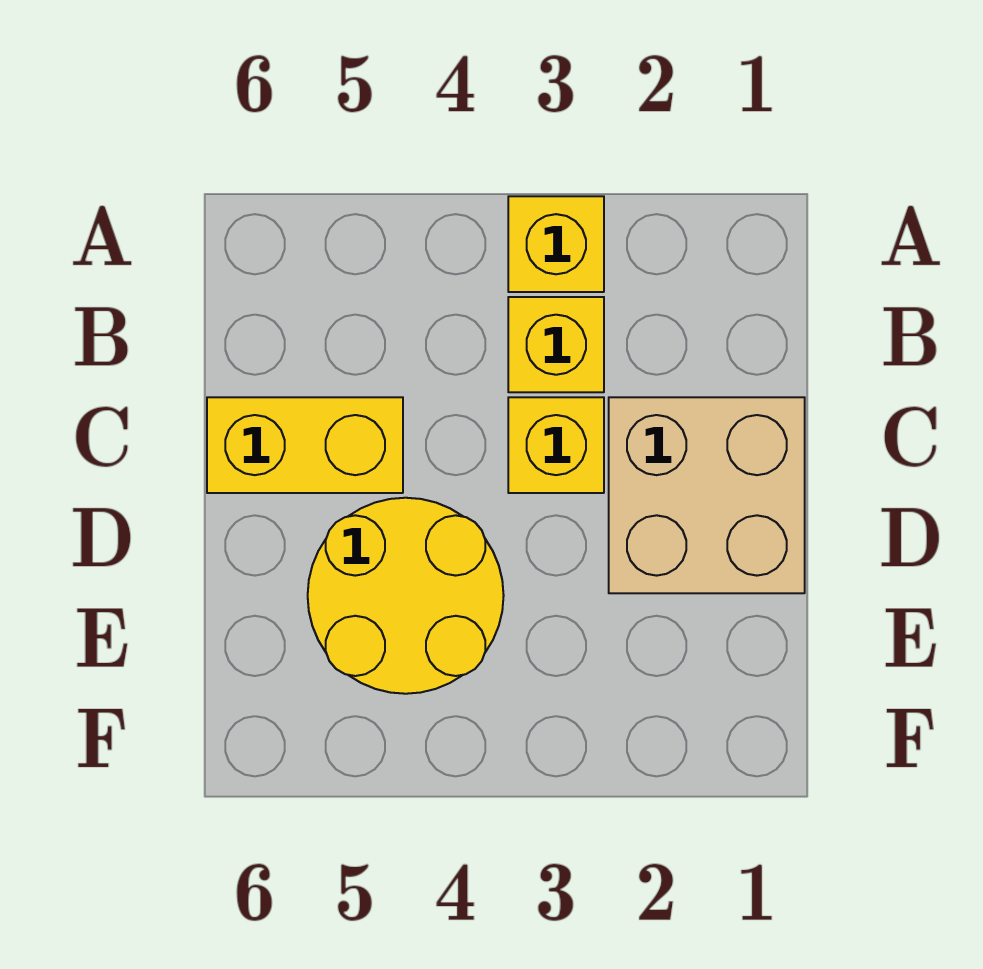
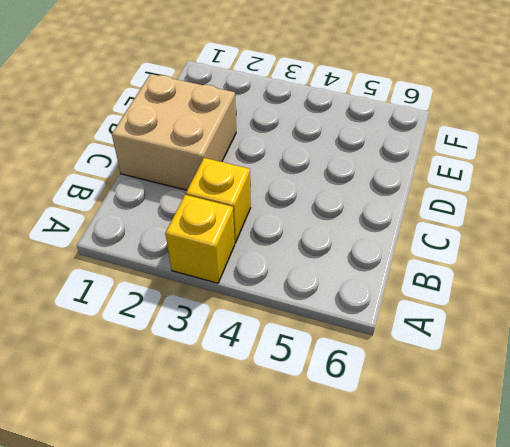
none -> yellow brick C3 level 1
none -> yellow brick C5:C6 level 1

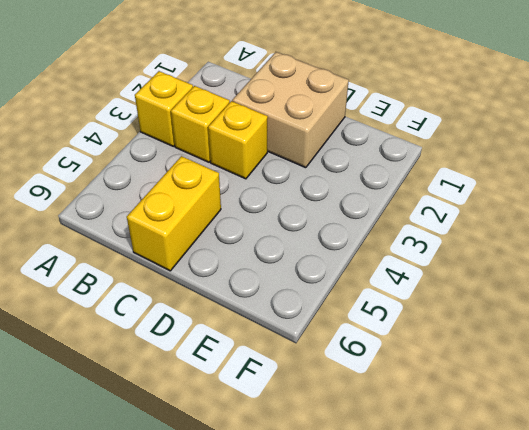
none -> yellow round brick D4:E5 level 1

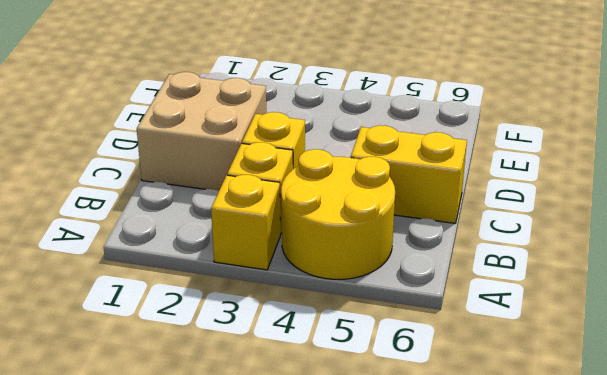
yellow round brick A4:B5 level 1 -> yellow round brick D4:E5 level 1

